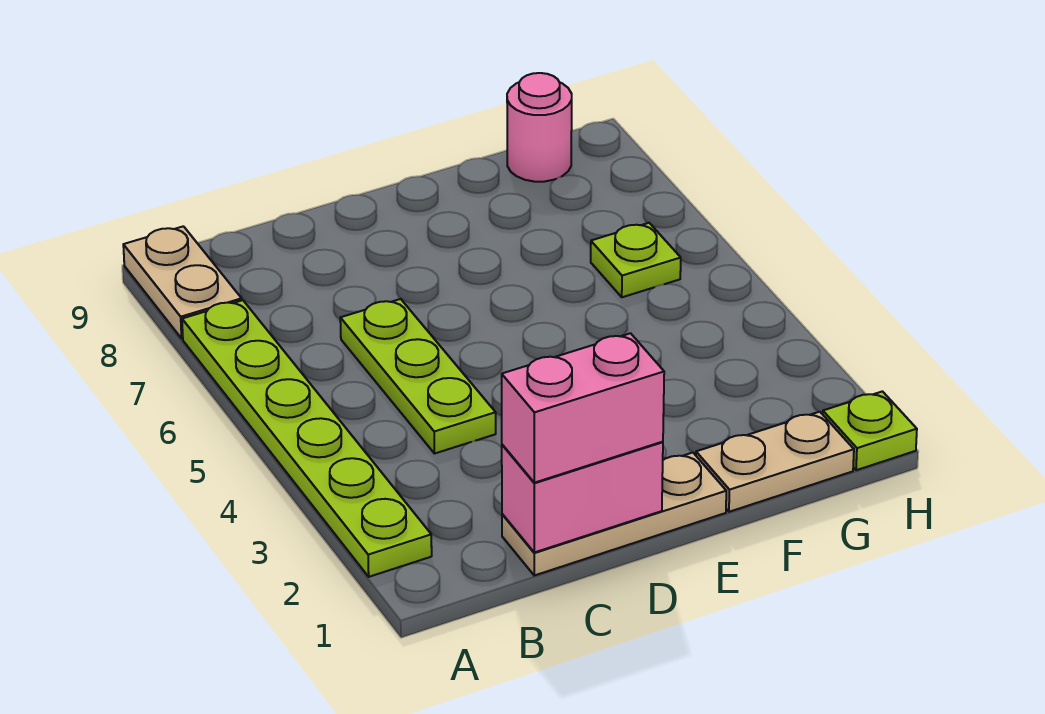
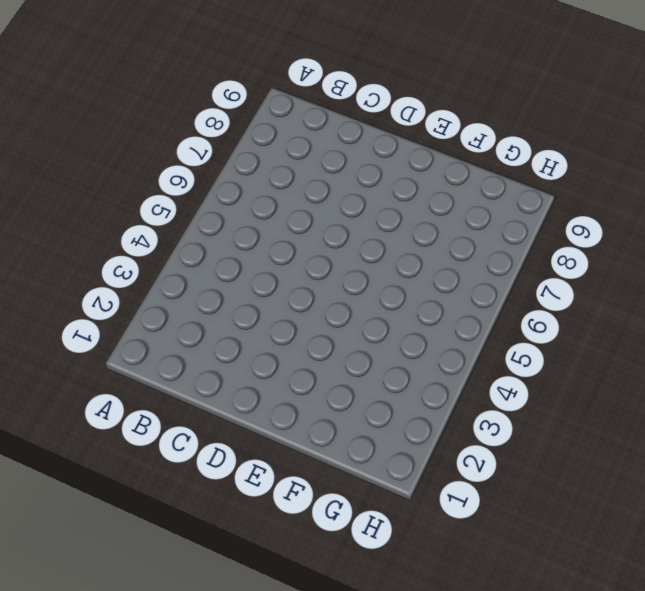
none -> lime plate A2:A7 level 1
none -> tan plate A8:A9 level 1

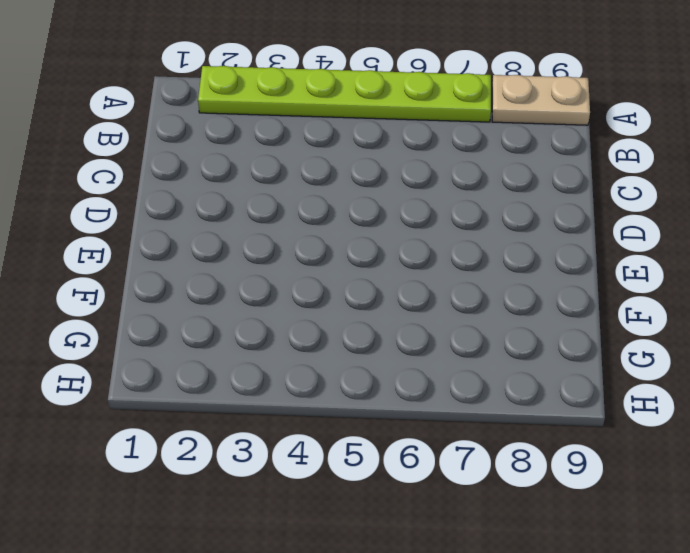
none -> tan plate C1:E1 level 1
none -> lime plate C4:C6 level 1

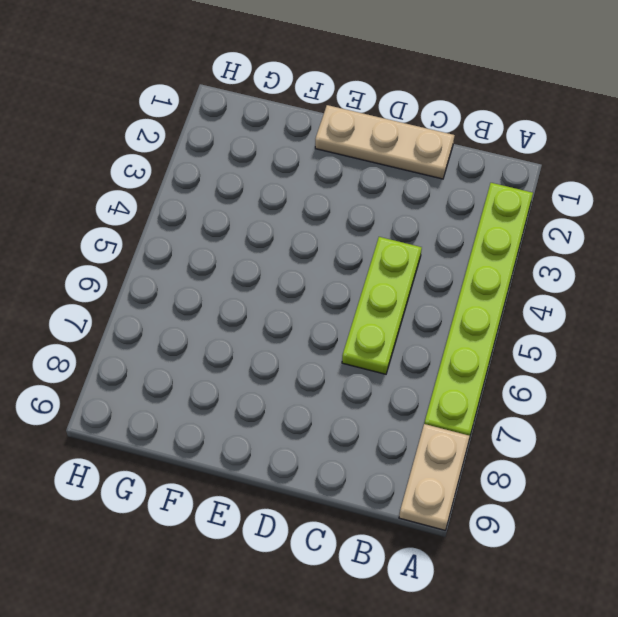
none -> tan plate F1:G1 level 1
none -> lime plate G6 level 1

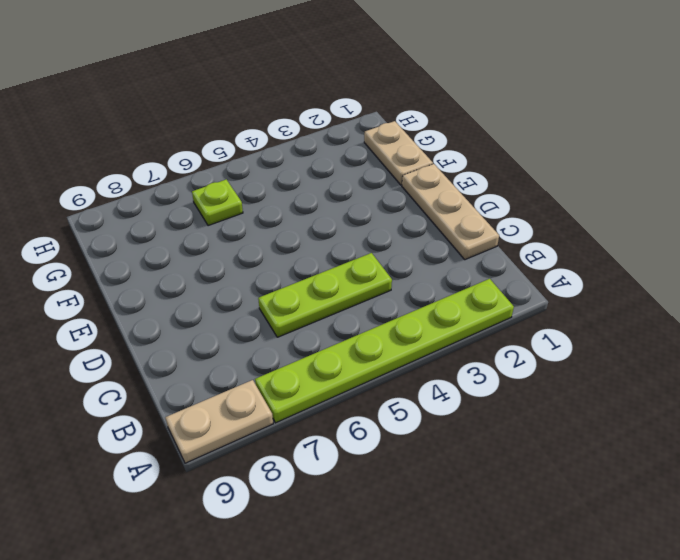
none -> pink round brick G9 level 1
none -> lime plate H1 level 1

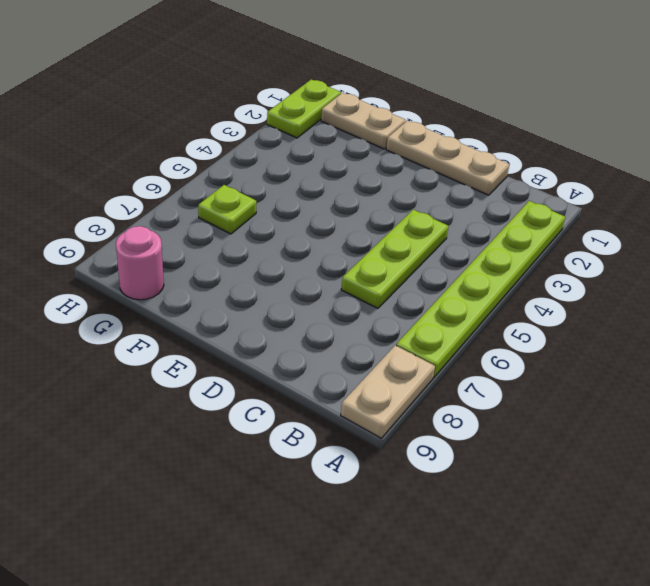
lime plate H1:H2 level 1 -> lime plate H1 level 1
none -> pink brick C1:D1 level 2
none -> pink brick C1:D1 level 3

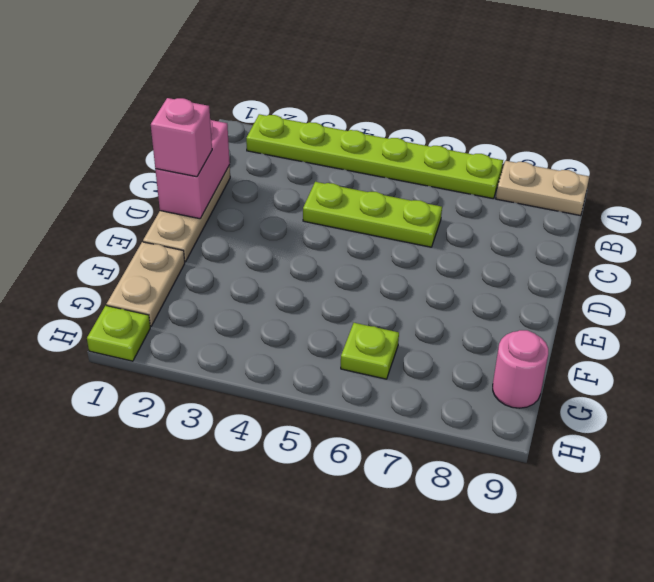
pink brick D1 level 3 -> pink brick C1:D1 level 3

